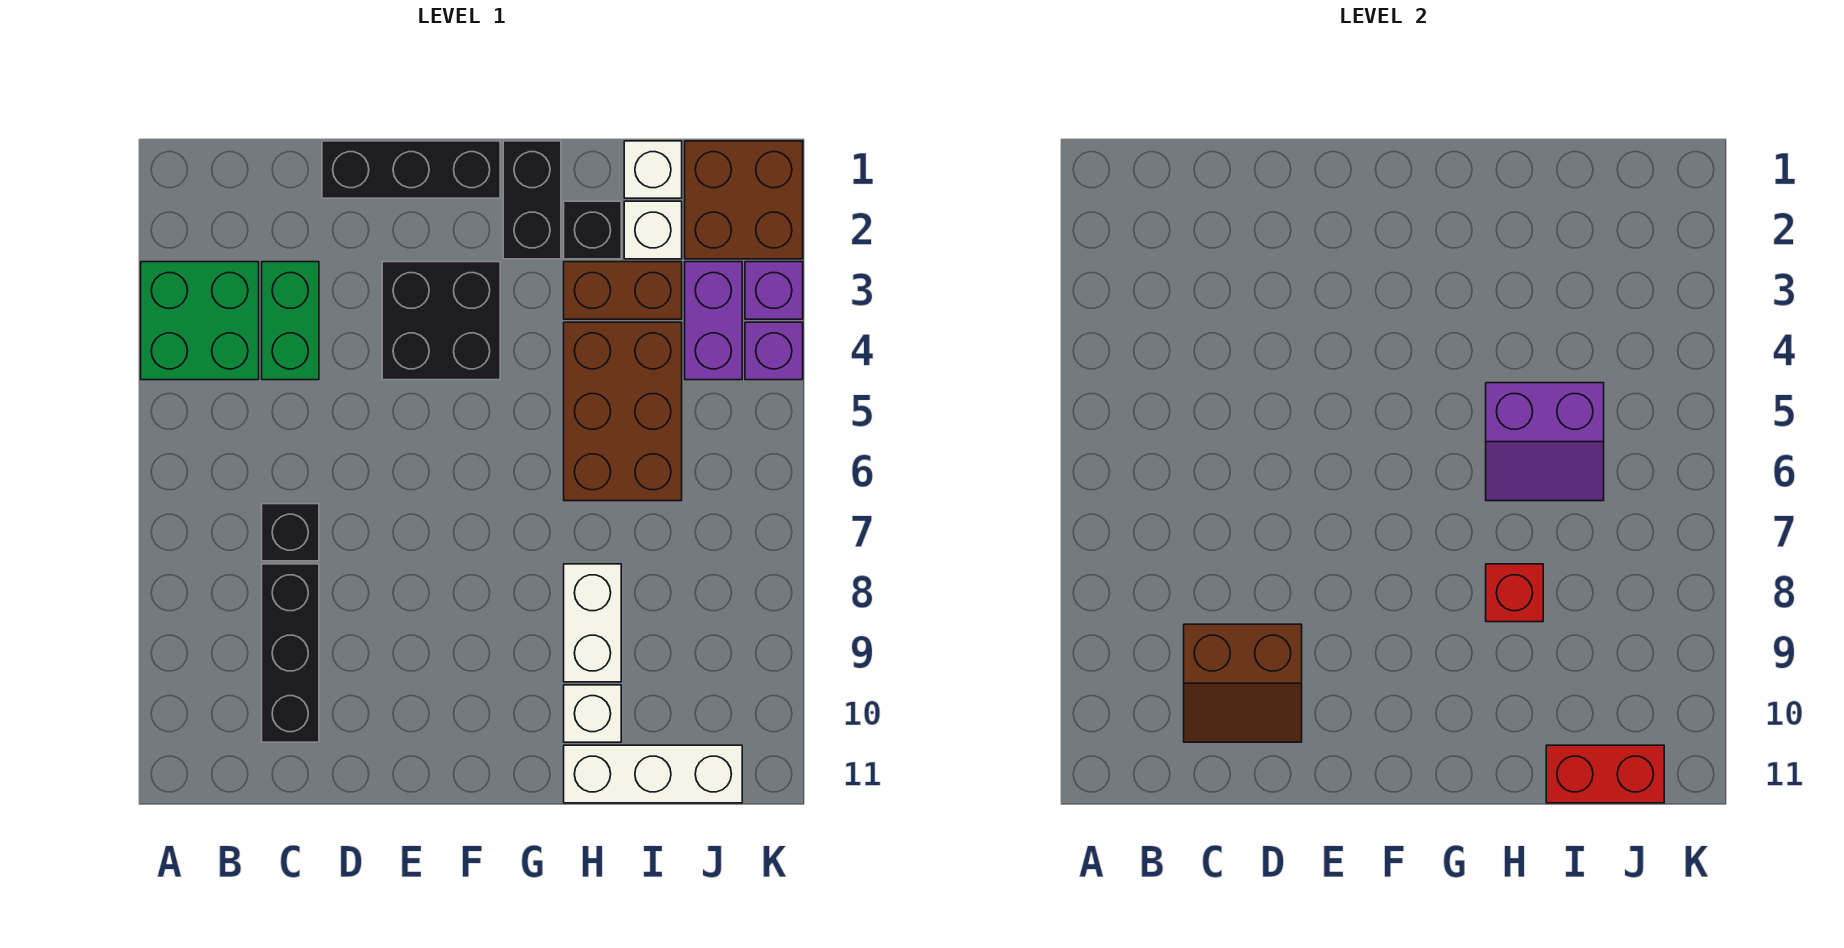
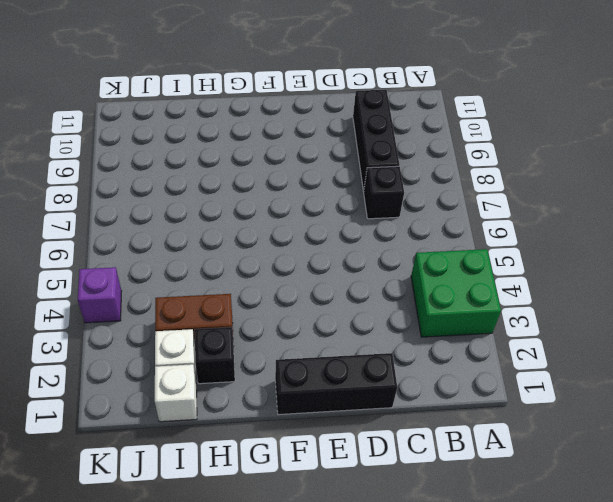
none -> green brick C3:C4 level 1
none -> black brick E3:F4 level 1
none -> black brick G1:G2 level 1

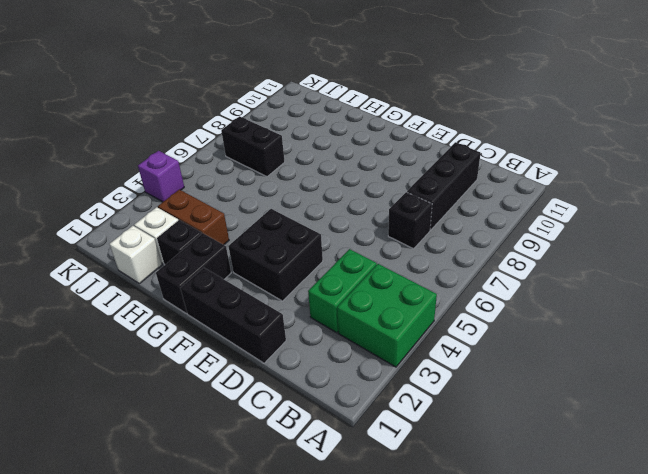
black brick I7:J7 level 1 -> none
none -> brown brick H4:I6 level 1
none -> white brick H8:H9 level 1
none -> white brick H10 level 1

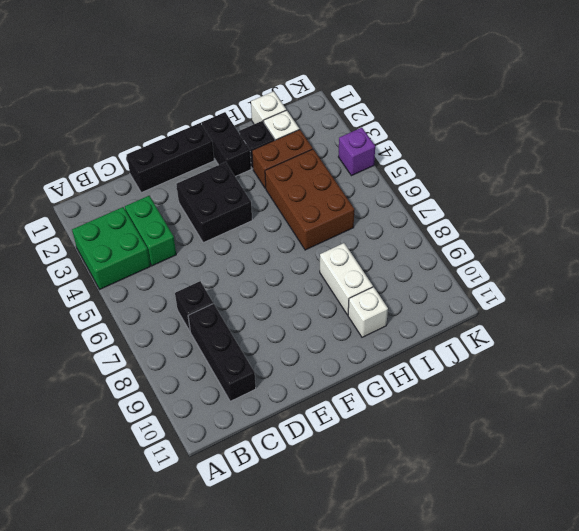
none -> white brick H11:J11 level 1
none -> brown brick J1:K2 level 1
none -> purple brick J3:J4 level 1

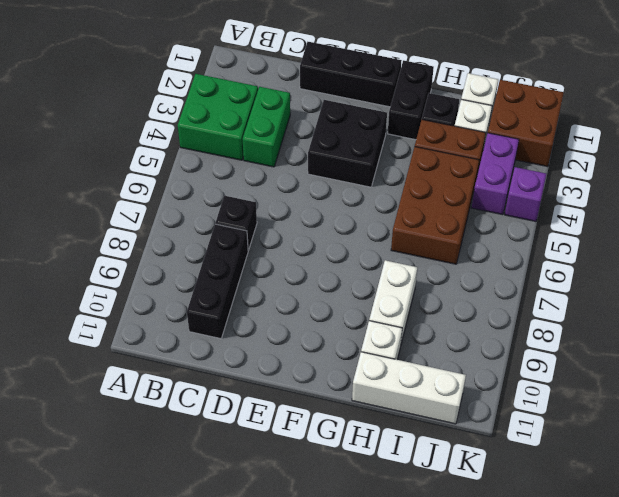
none -> purple brick K3 level 1
none -> brown slope C9:D10 level 2 top 9
none -> purple slope H5:I6 level 2 top 5

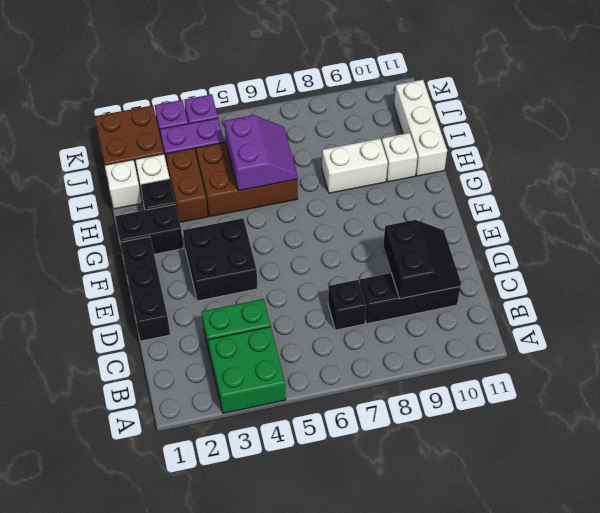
black slope C9:D10 level 2 top 9 -> brown slope C9:D10 level 2 top 9
none -> red brick H8 level 2
none -> red brick I11:J11 level 2

